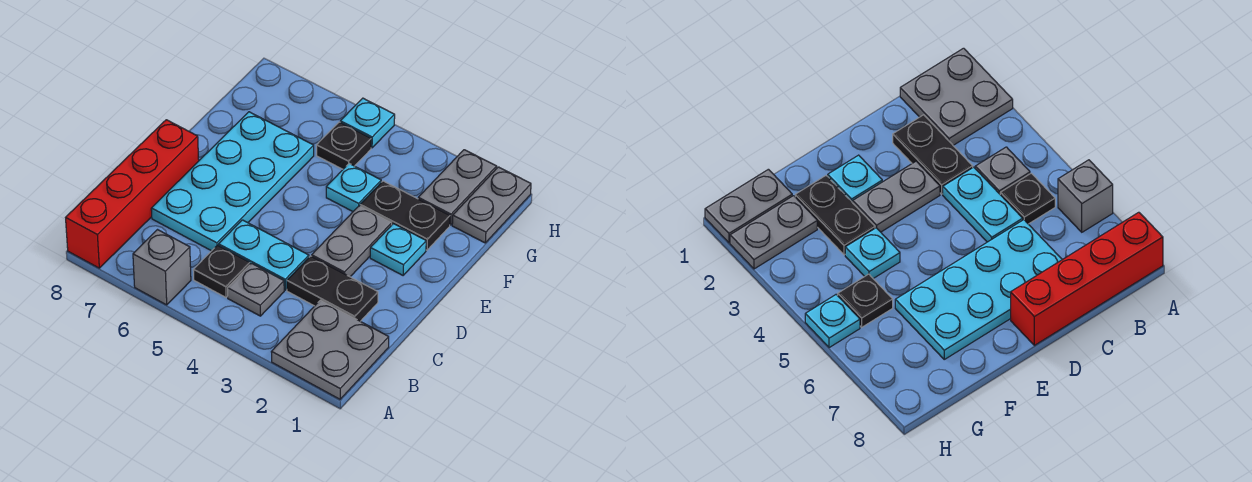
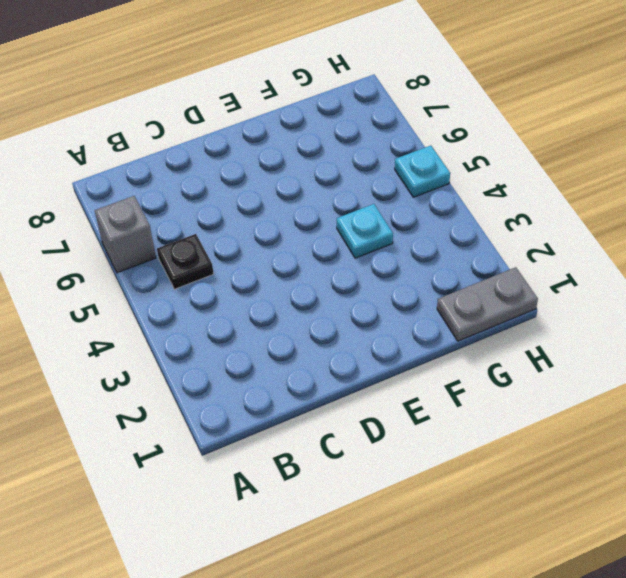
none -> grey plate A1:B2 level 1
none -> red brick A8:D8 level 1
none -> grey plate B4 level 1

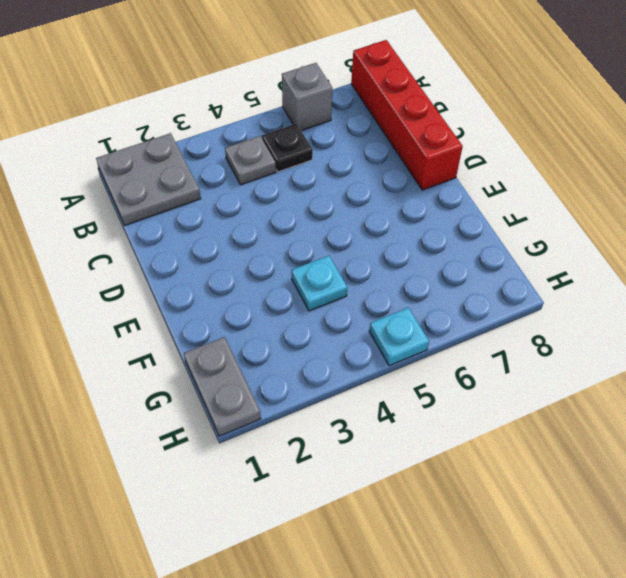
none -> black plate C2:C3 level 1
none -> cyan plate C4:C5 level 1
none -> cyan plate C6:F7 level 1

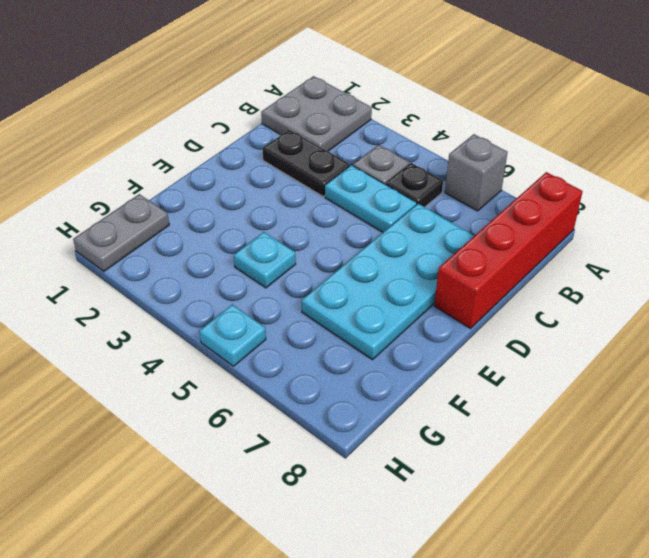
none -> grey plate D3:E3 level 1
none -> cyan plate E2 level 1
none -> black plate F2:F3 level 1

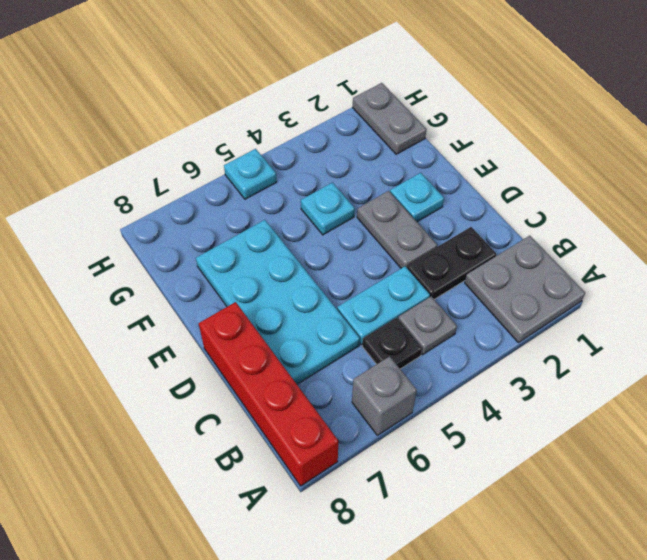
none -> black plate F2:F3 level 1
none -> grey plate G2:H2 level 1
none -> black plate G5 level 1

